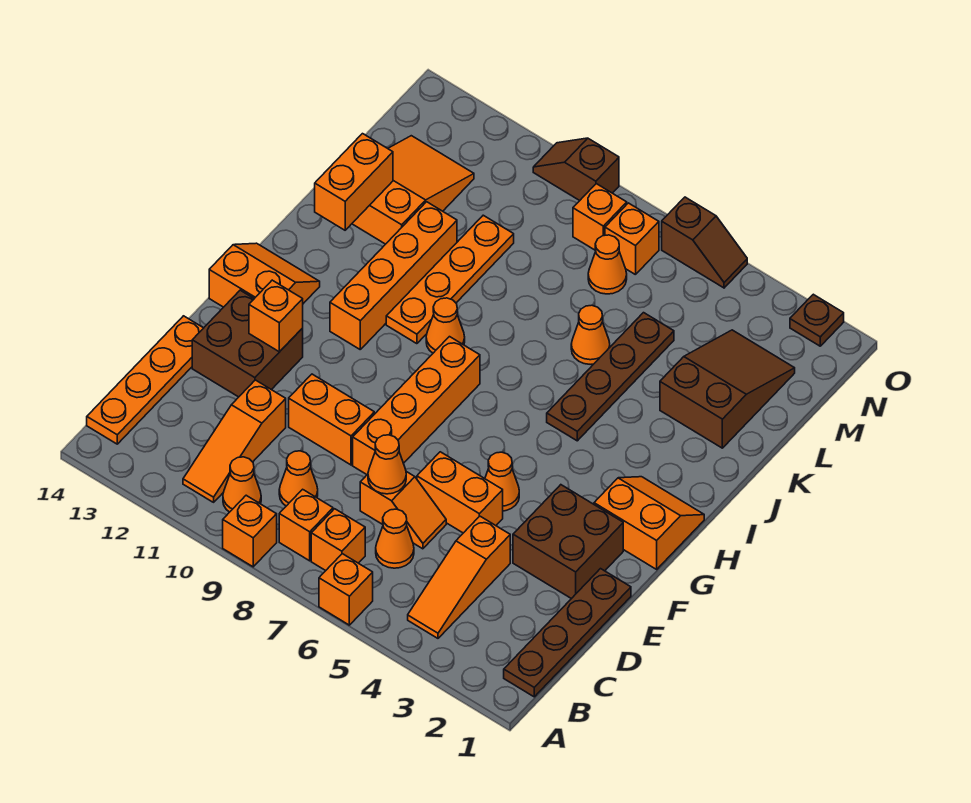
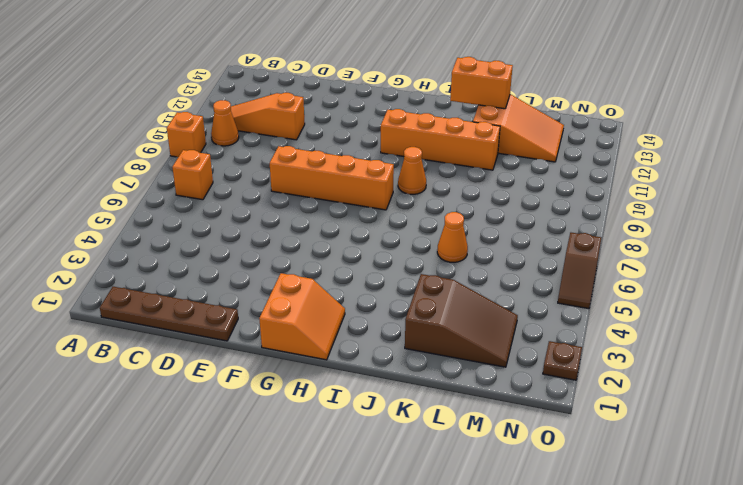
none -> orange brick A6 level 1
none -> orange slope B4:D4 level 1 top D
none -> orange brick B8 level 1
none -> orange plate B14:E14 level 1

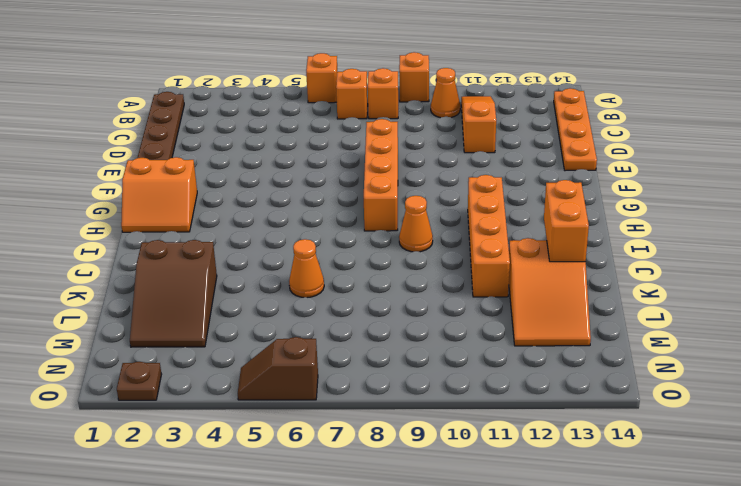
none -> orange slope B4:D4 level 1 top D
none -> orange cone C6 level 1
none -> orange cone C9 level 1
none -> orange slope D6:D7 level 1 top 7

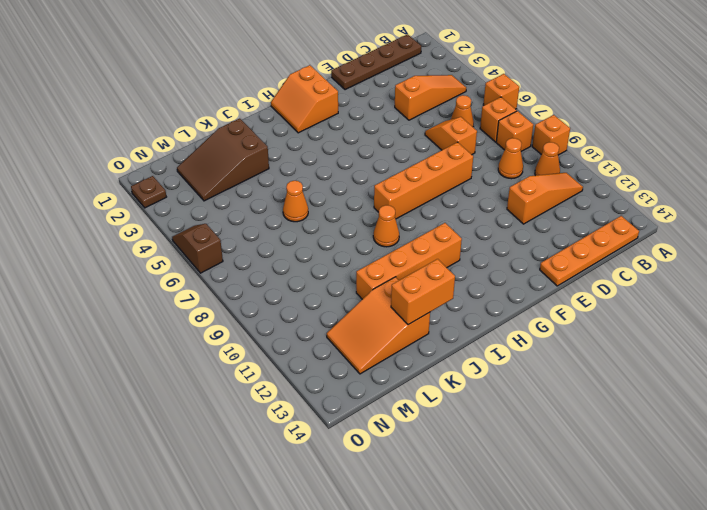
none -> brown brick E2:F3 level 1
none -> orange brick E5:E6 level 1
none -> orange brick E9:E10 level 1
none -> brown brick E12:F13 level 1

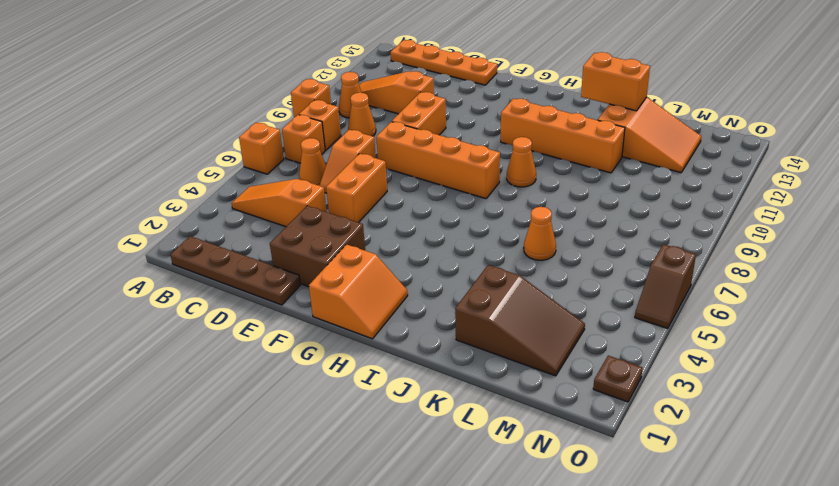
none -> brown brick E12:F13 level 1
none -> orange cone F5 level 1
none -> orange slope G13:H14 level 1 top G
none -> brown plate I5:L5 level 1

